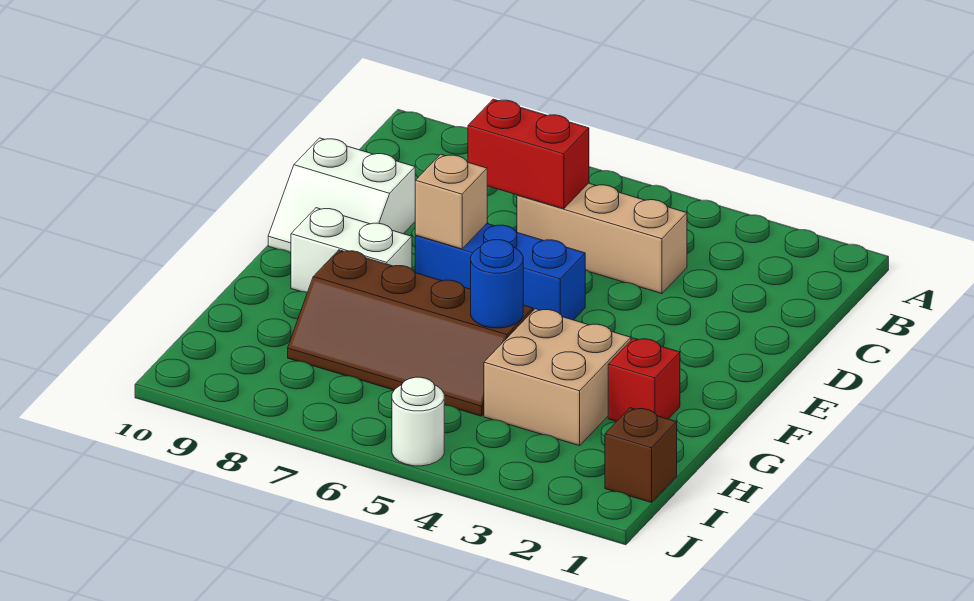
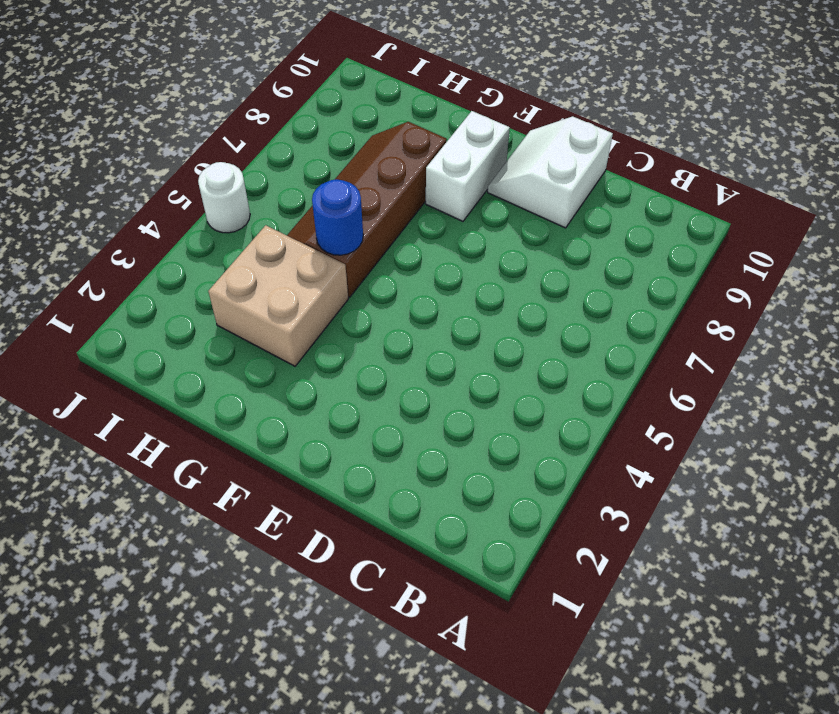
none -> tan brick C4:C6 level 1
none -> blue brick E5:E7 level 1
none -> red brick G2 level 1

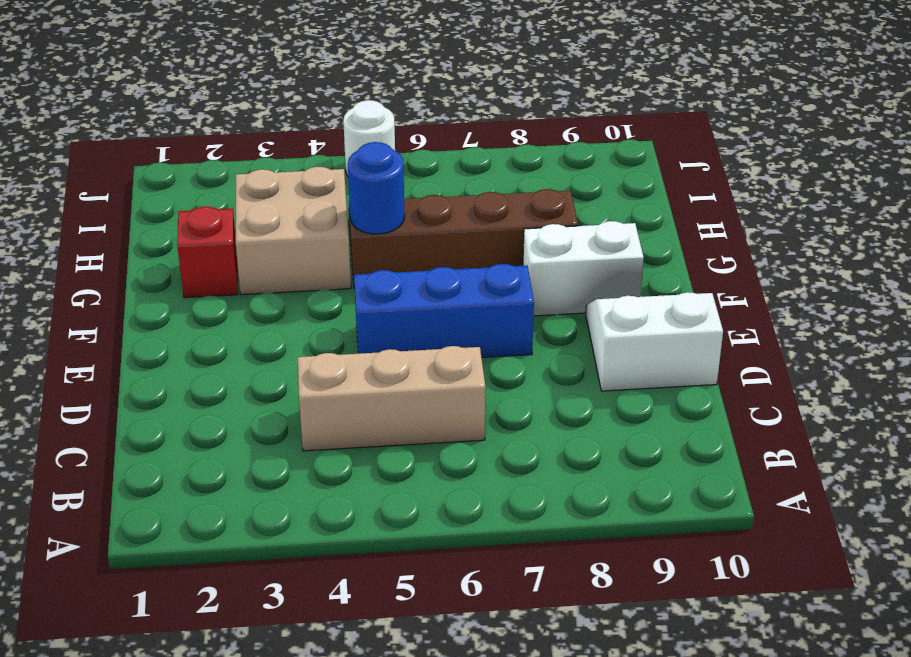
none -> brown brick I1 level 1
none -> red brick C6:C7 level 2
none -> tan brick E7 level 2

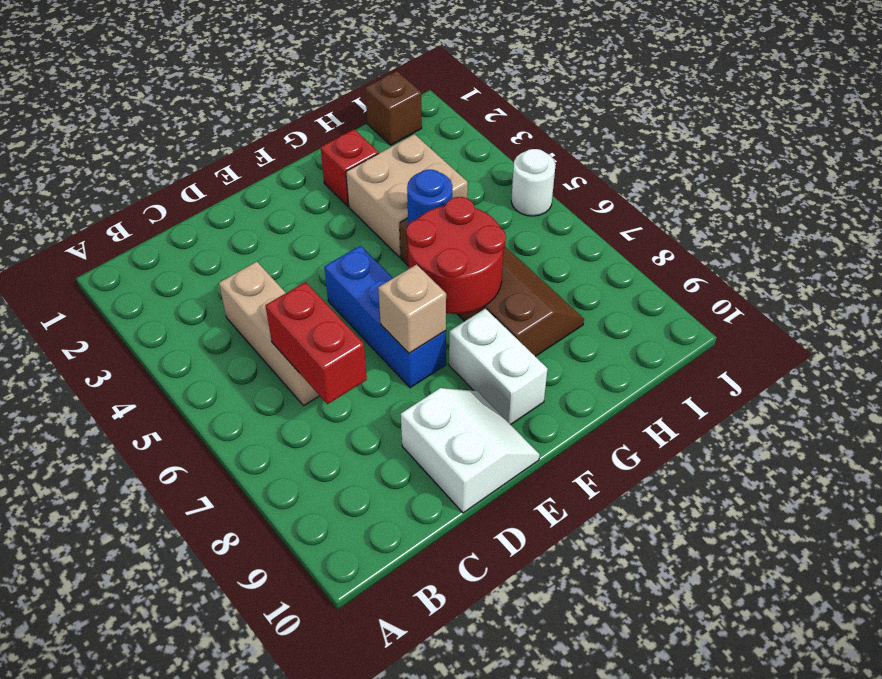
red round brick F6:G7 level 2 -> none

